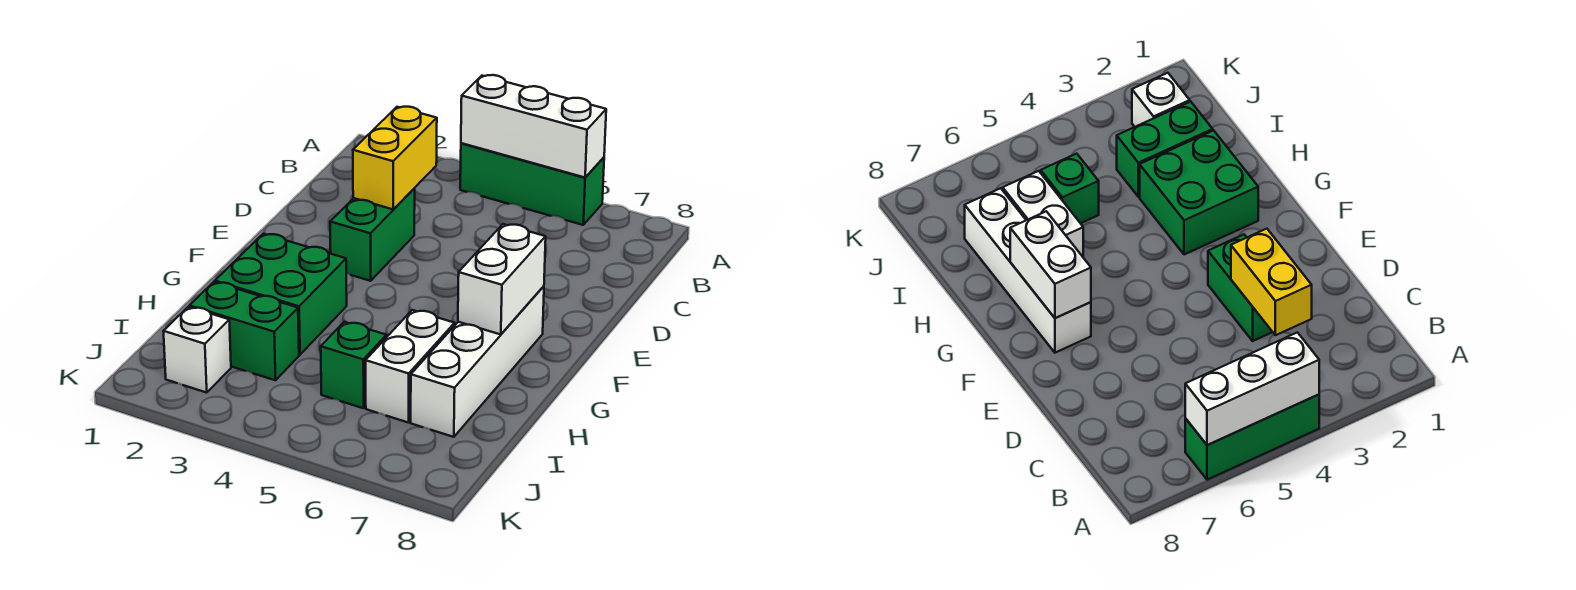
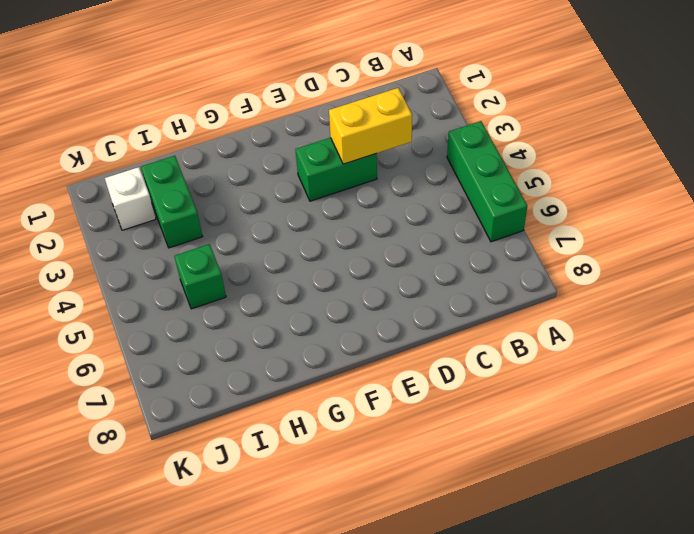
none -> white brick F7:I7 level 1
none -> green brick G2:H3 level 1

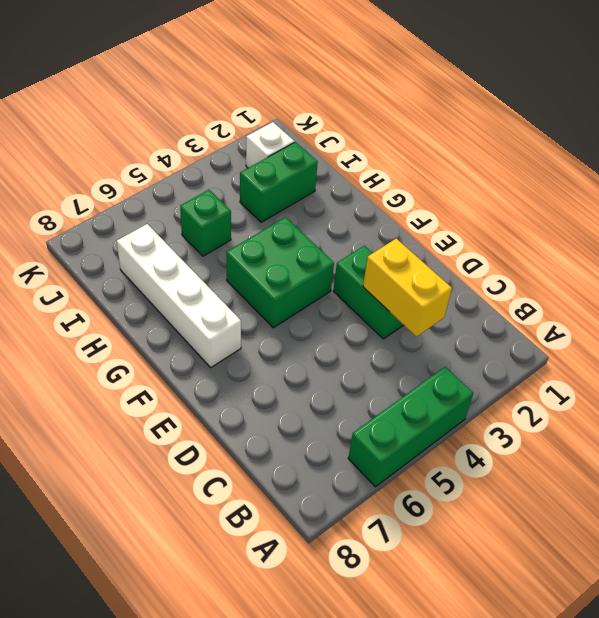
green brick F4:G5 level 1 -> green brick G2:H3 level 1
none -> white brick H6:I6 level 1
none -> white brick A4:A6 level 2

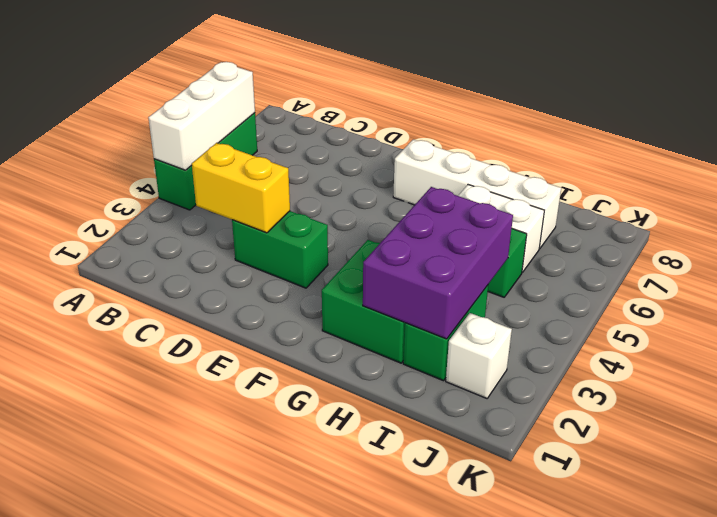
purple brick H2:I4 level 2 -> none
none -> white brick F7:G7 level 2

